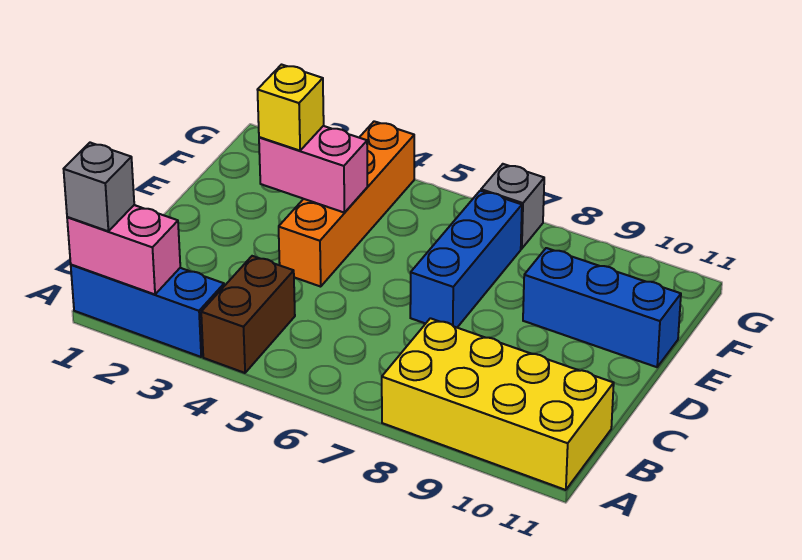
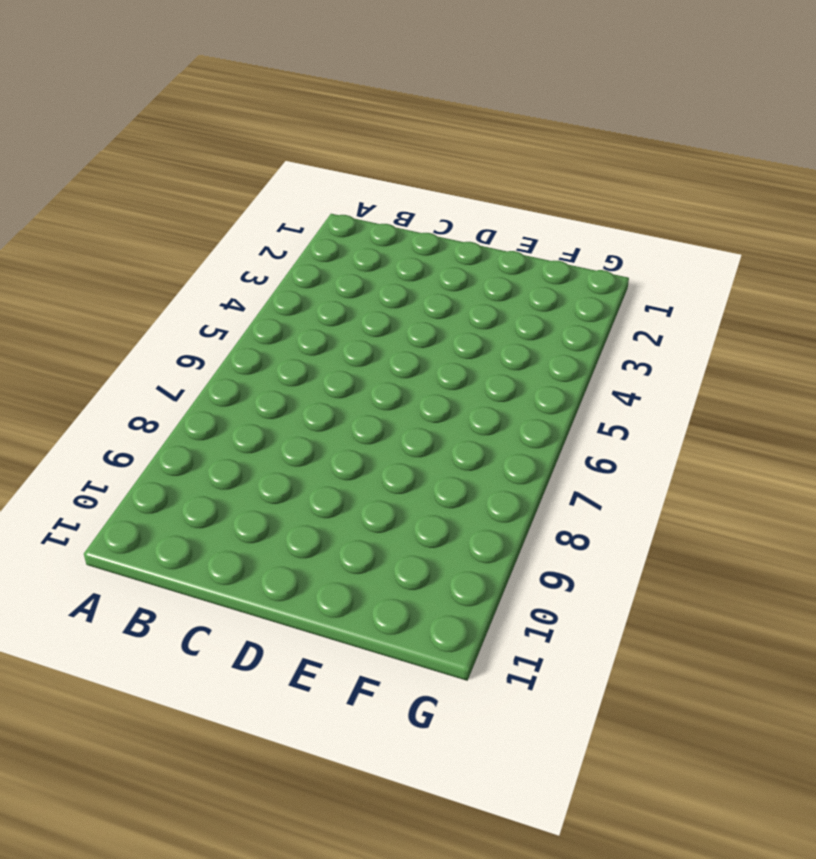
none -> blue brick A1:A3 level 1
none -> brown brick A4:B4 level 1

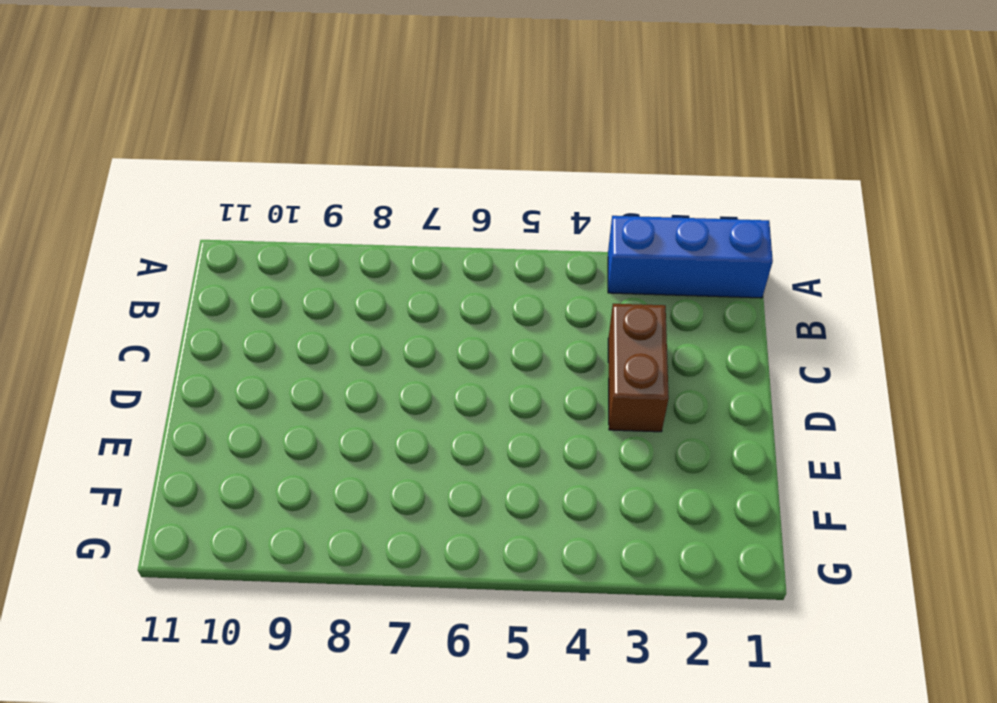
brown brick C3:D3 level 1 -> brown brick A4:B4 level 1
none -> yellow brick A8:B11 level 1
none -> orange brick D4:G4 level 1

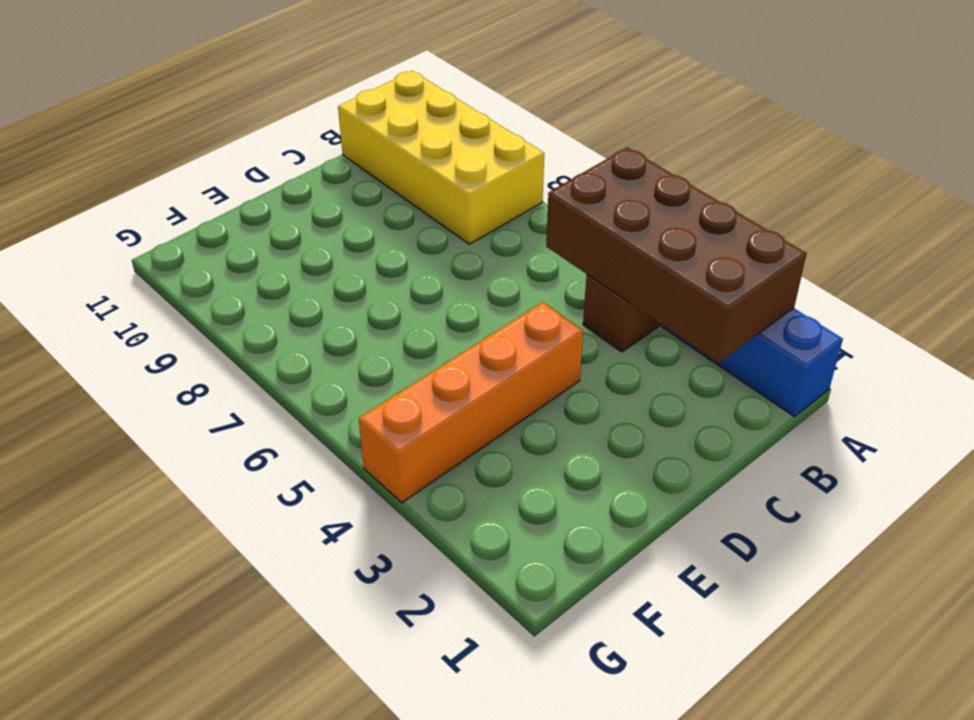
brown brick A2:B5 level 2 -> pink brick A1:A2 level 2
none -> blue brick D7:F7 level 1
none -> blue brick E9:E11 level 1

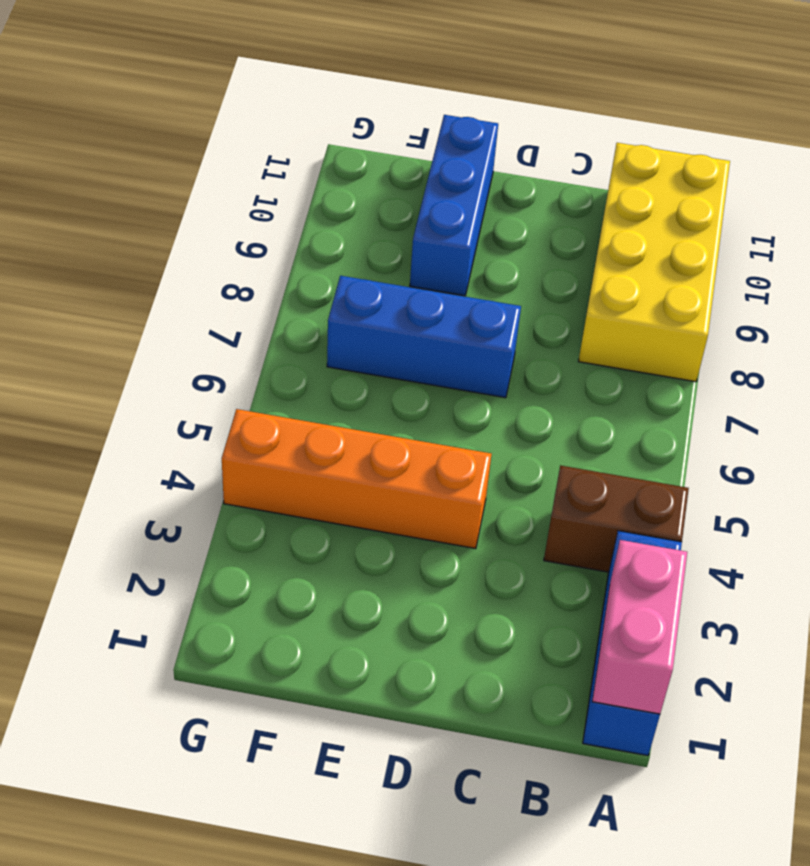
none -> grey brick G7 level 1
none -> pink brick E3:E4 level 2

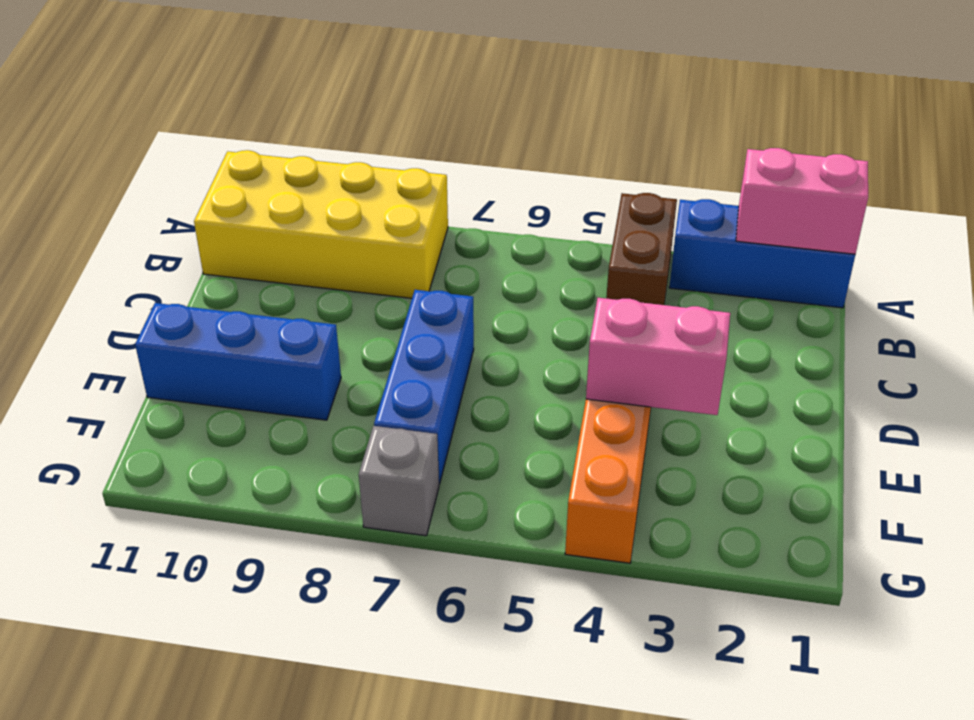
none -> grey brick A1 level 3
none -> yellow brick E3 level 3

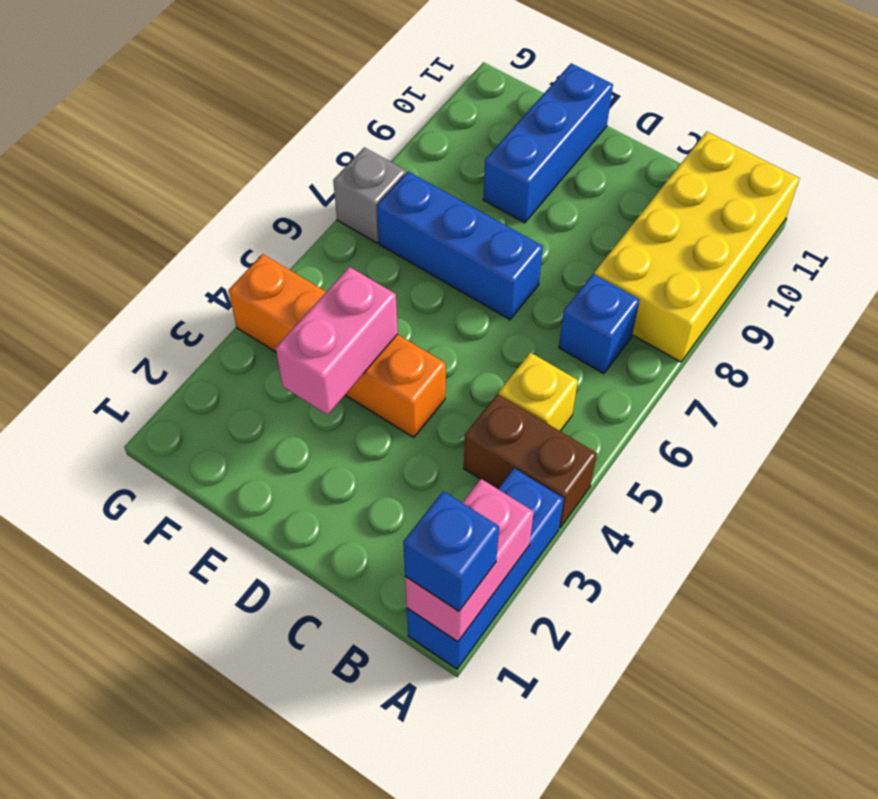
blue brick A1 level 3 -> grey brick A1 level 3
yellow brick B5 level 1 -> yellow brick E3 level 3
blue brick B7 level 1 -> none

